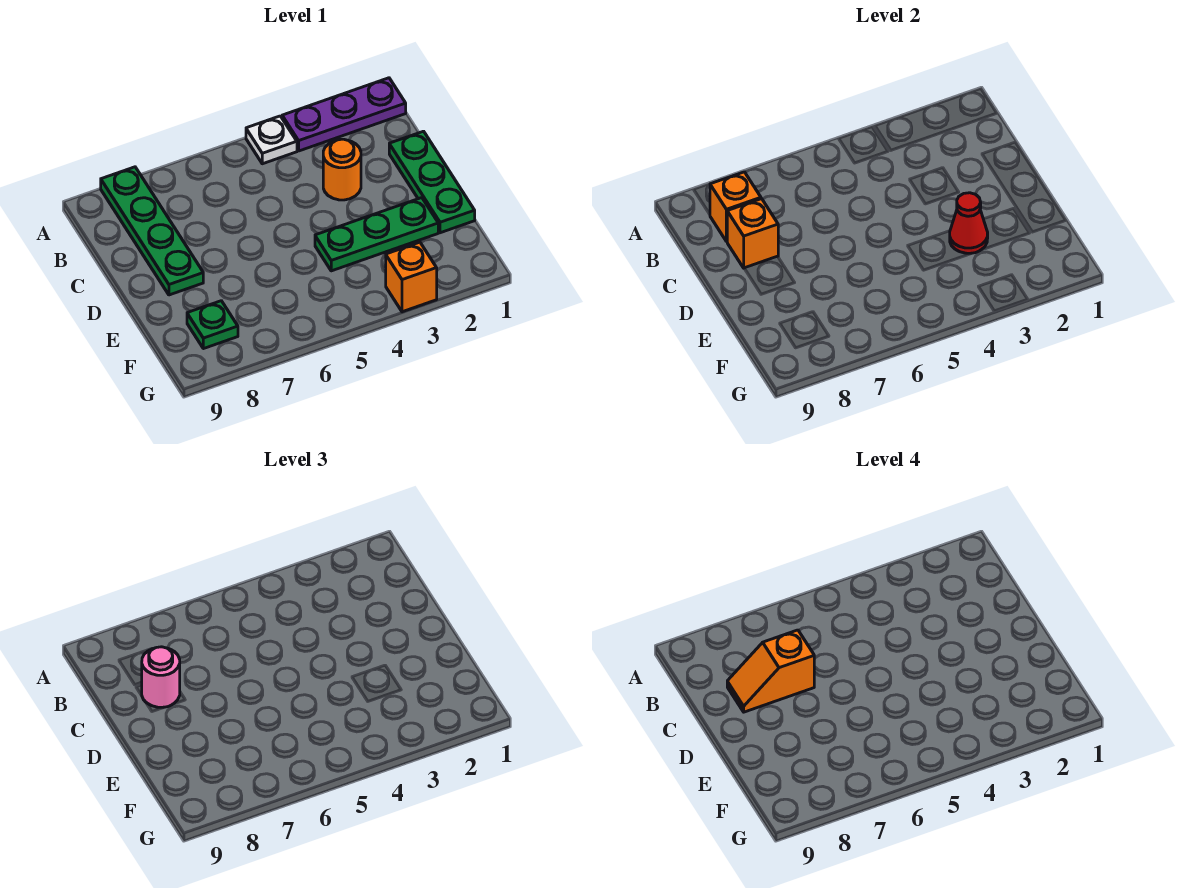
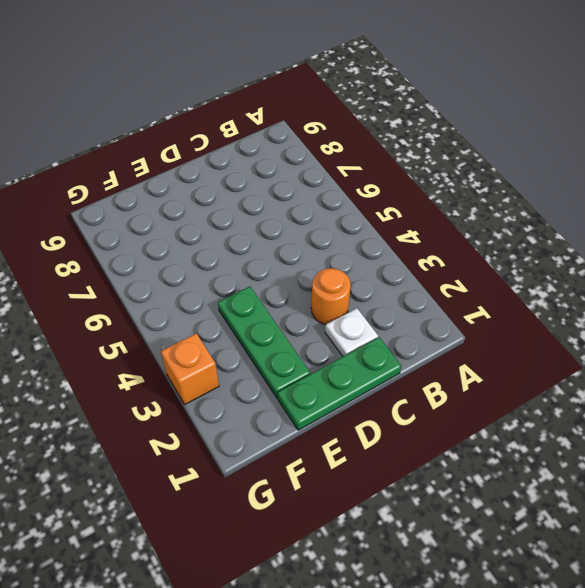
white plate C2 level 1 -> white plate A4 level 1
none -> purple plate A1:A3 level 1
none -> green plate A8:D8 level 1
none -> green plate F8 level 1

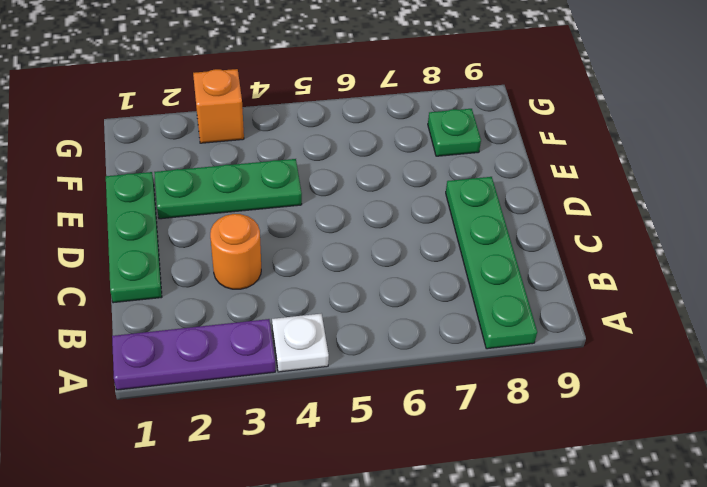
none -> orange brick B8 level 2
none -> orange brick C8 level 2
none -> red cone E3 level 2

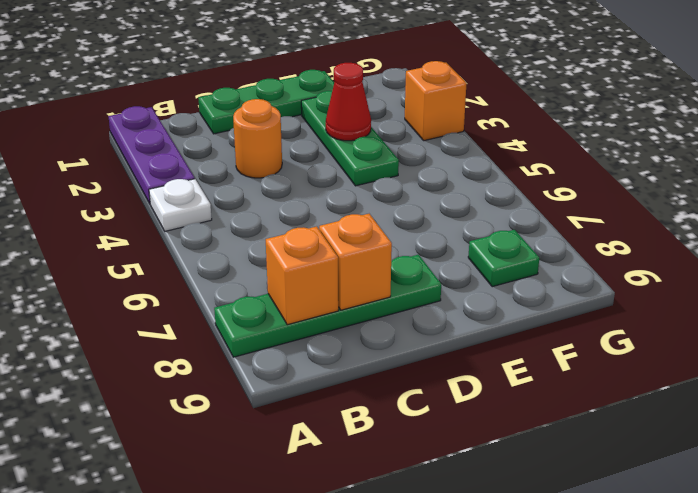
none -> pink round brick C8 level 3
none -> orange slope C7:C8 level 4 top 7

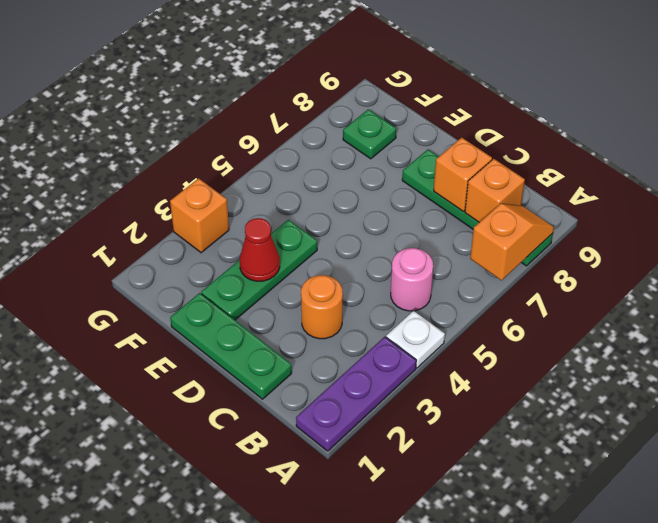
orange slope A7:A8 level 2 top 7 -> orange slope C7:C8 level 4 top 7
pink round brick B5 level 1 -> pink round brick C8 level 3

